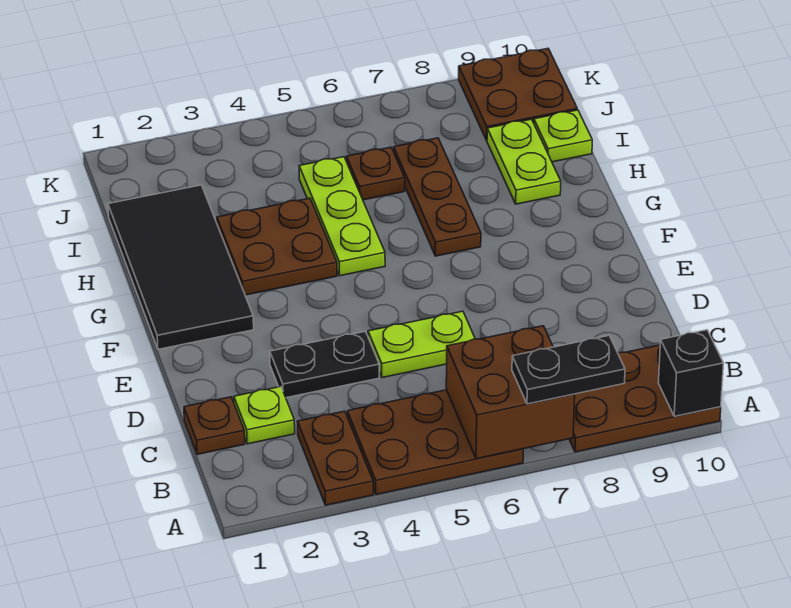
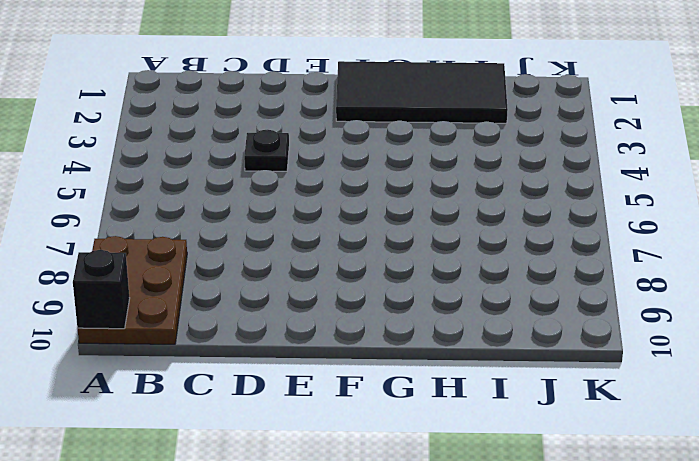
black plate D4 level 1 -> black plate D3:D4 level 1
none -> brown plate A3:B3 level 1
none -> brown plate A4:B6 level 1
none -> brown plate C1 level 1

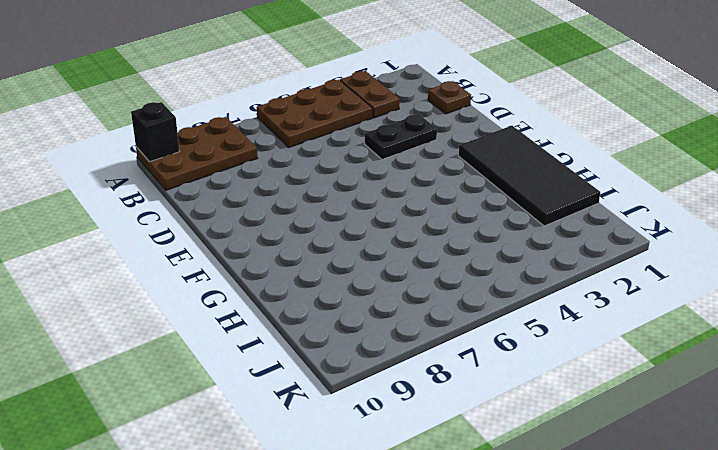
none -> lime plate C2 level 1
none -> lime plate D5:D6 level 1
none -> brown plate G3:H4 level 1

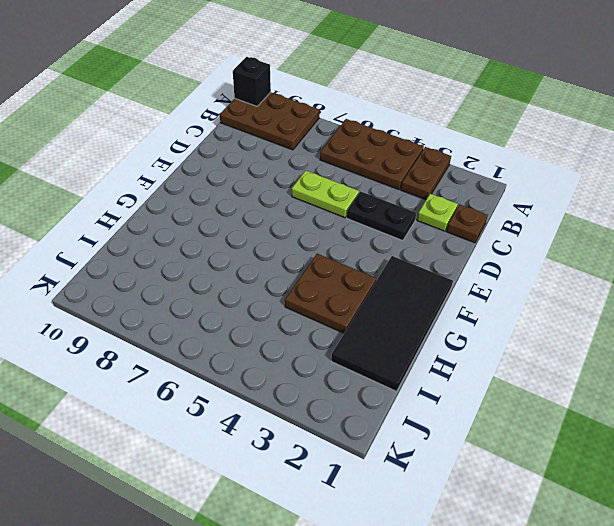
none -> lime plate G5:I5 level 1
none -> brown plate G7:I7 level 1
none -> lime plate H9:I9 level 1

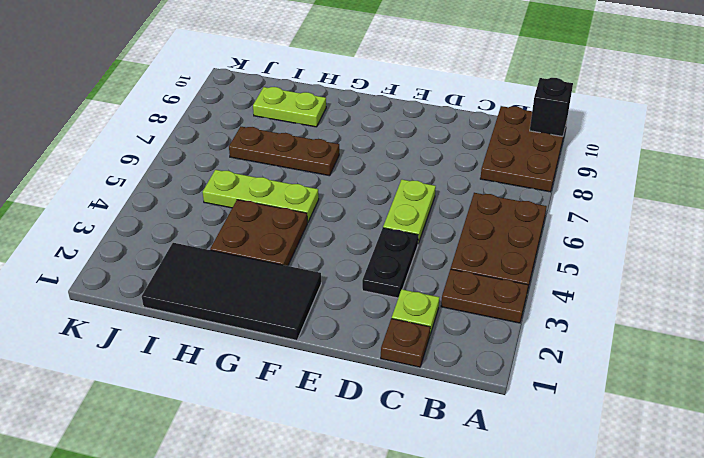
none -> brown plate I6 level 1
none -> lime plate I10 level 1
none -> brown plate J9:K10 level 1

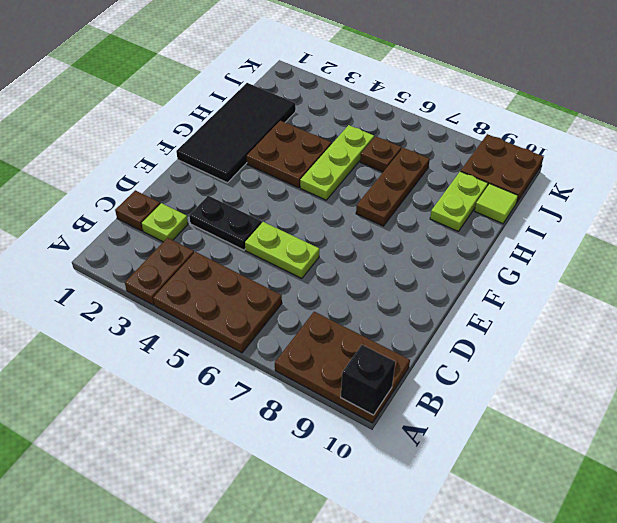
lime tile I10 level 1 -> lime plate I10 level 1
none -> brown brick A6:B7 level 2
none -> black plate A7:A8 level 3

